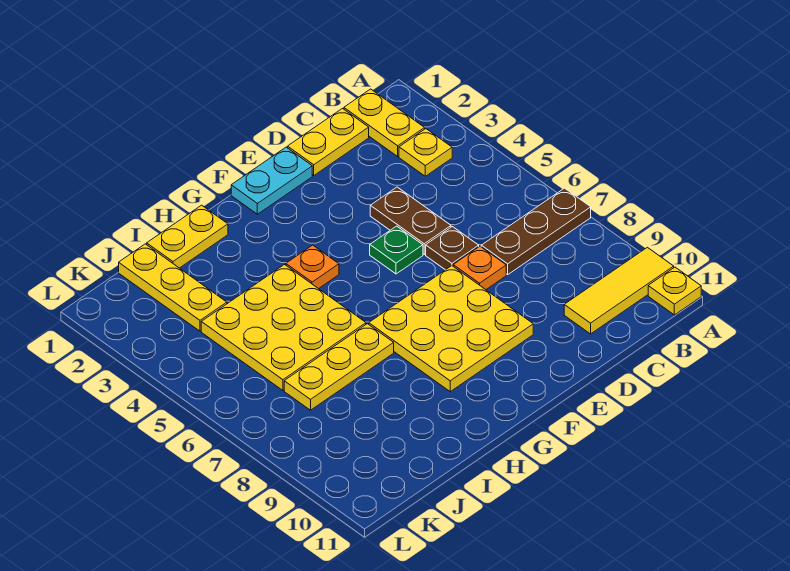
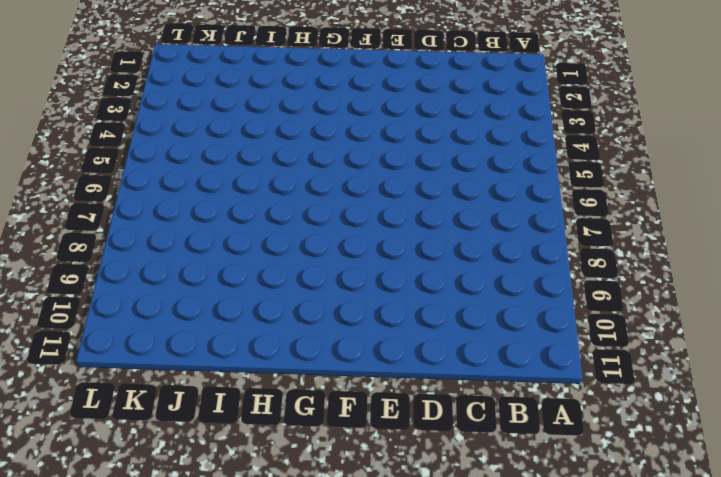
none -> brown plate A7:C7 level 1
none -> yellow tile A10:C10 level 1
none -> yellow plate A11 level 1

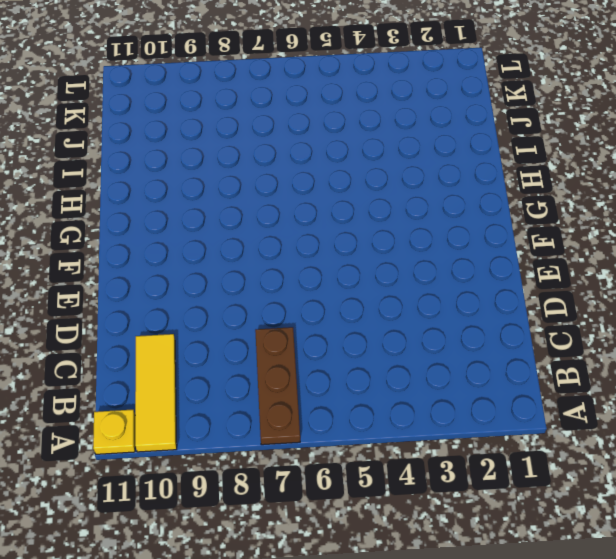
none -> yellow plate B1:B2 level 1
none -> yellow plate B3 level 1
none -> yellow plate C1:D1 level 1

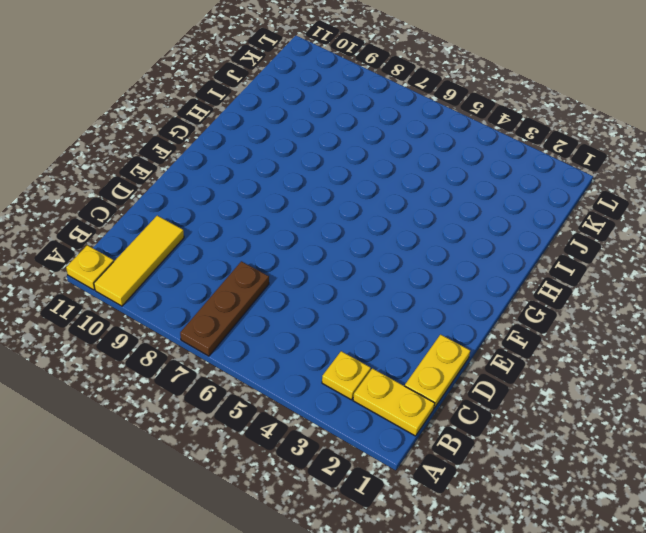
none -> brown plate D4:D5 level 1
none -> brown plate D6 level 1
none -> orange plate D7 level 1

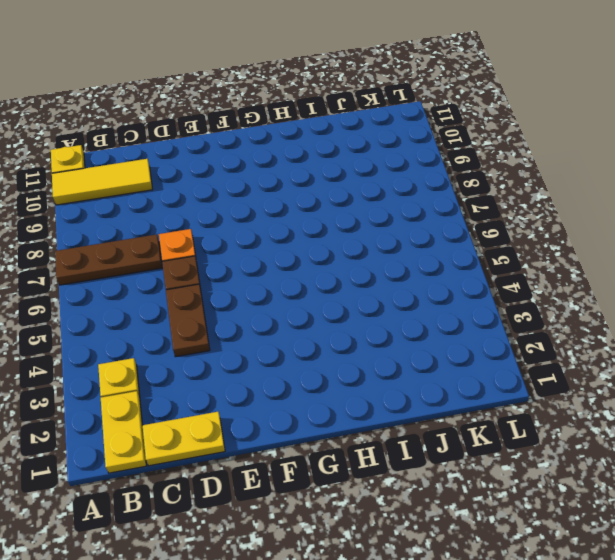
none -> cyan plate E1:F1 level 1
none -> green plate E5 level 1
none -> yellow plate E7:G9 level 1

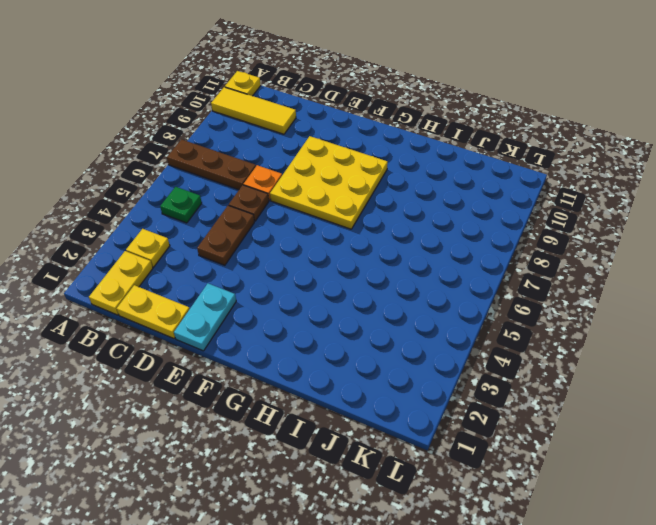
green plate B5 level 1 -> green plate E5 level 1
cyan plate E1:E2 level 1 -> cyan plate E1:F1 level 1
none -> orange plate G4 level 1
none -> yellow plate H1:I1 level 1
none -> yellow plate H4:J6 level 1

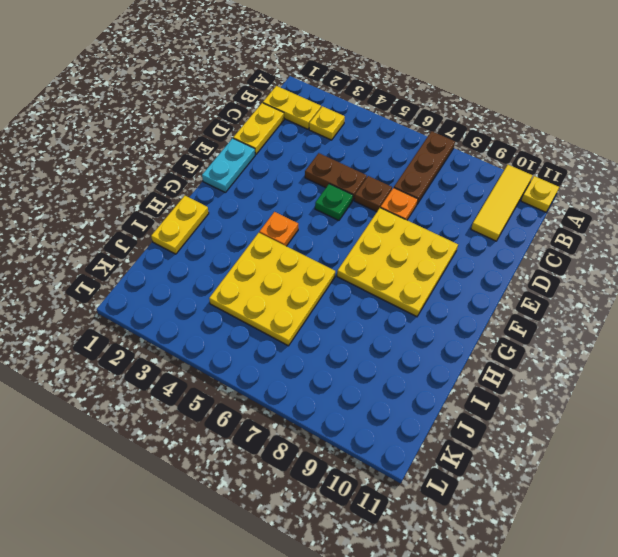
none -> yellow plate H7:J7 level 1
none -> yellow plate J1:J3 level 1

